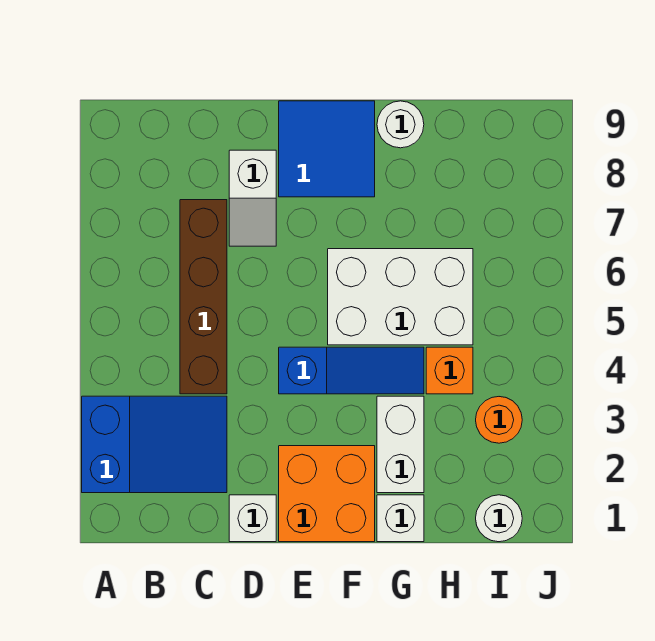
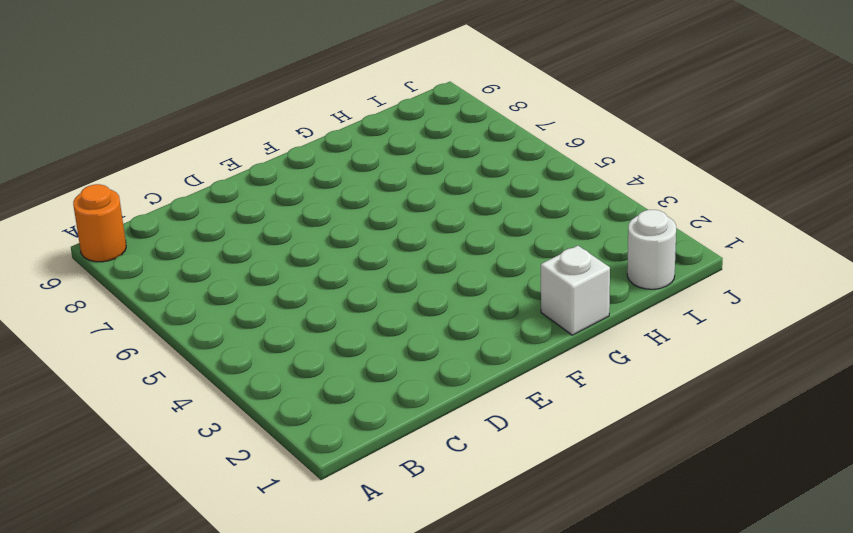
orange round brick A9 level 1 -> orange round brick I3 level 1
none -> blue slope A2:C3 level 1 top A
none -> brown brick C4:C7 level 1
none -> white brick D1 level 1

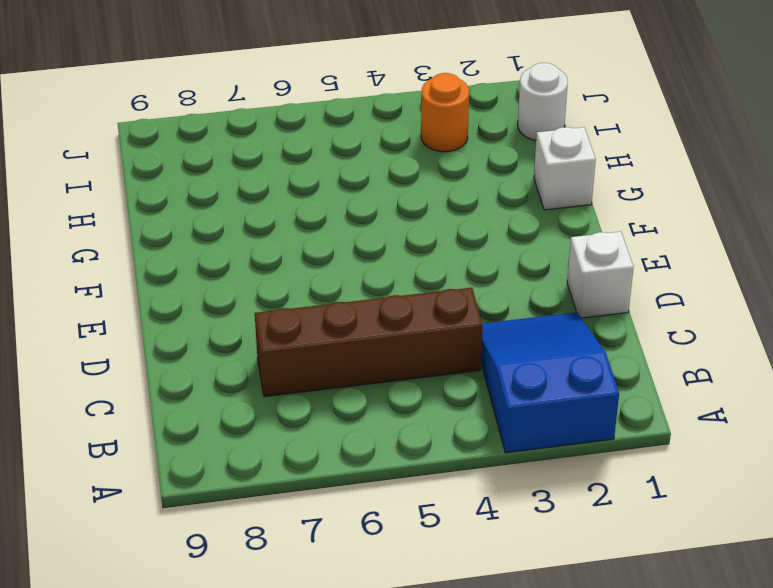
none -> white slope D7:D8 level 1 top 8
none -> orange brick E1:F2 level 1
none -> blue slope E4:G4 level 1 top E

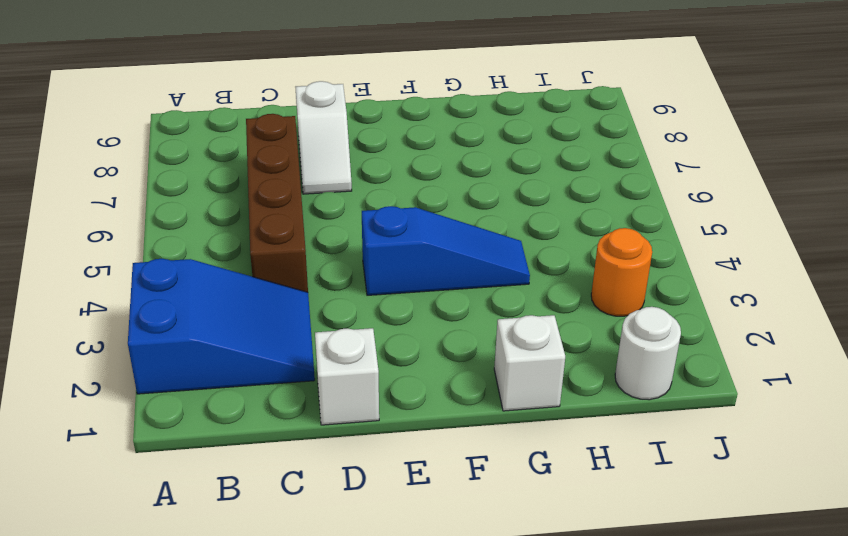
none -> orange brick E1:F2 level 1
none -> blue tile E8:F9 level 1
none -> white brick F5:H6 level 1

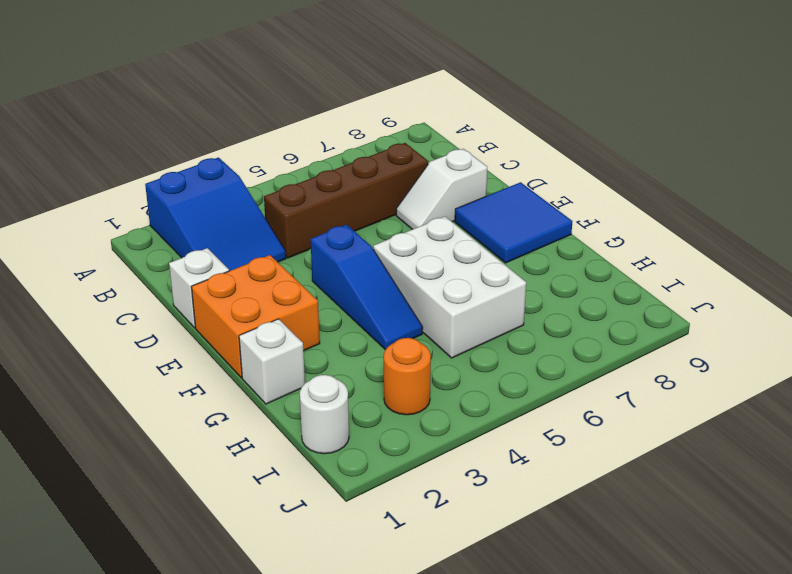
none -> white brick G2:G3 level 1
none -> white round brick G9 level 1
none -> orange brick H4 level 1

